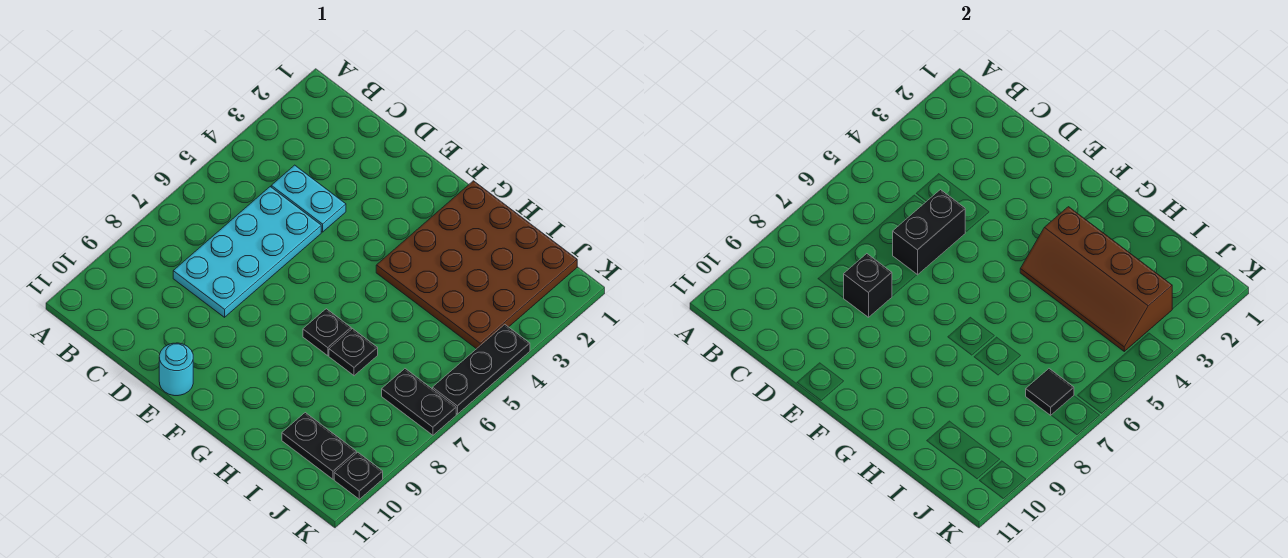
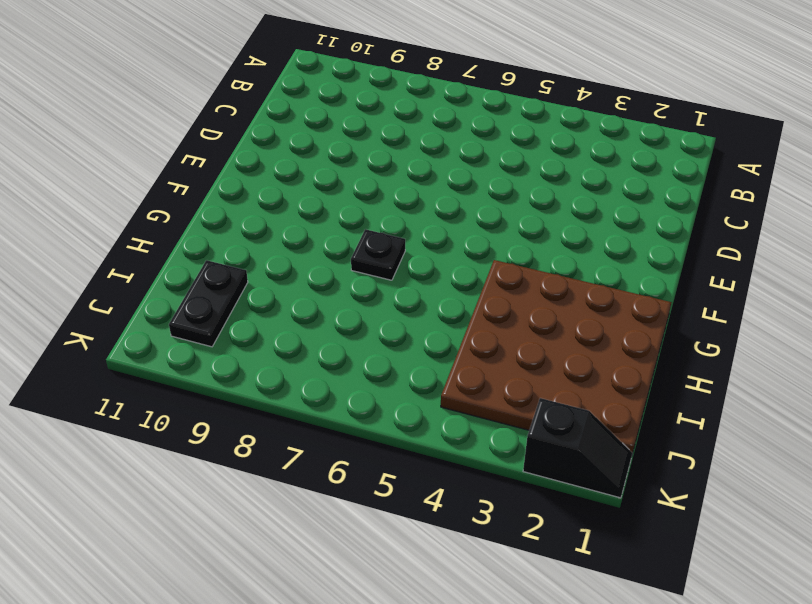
black slope K1:K2 level 1 top 2 -> none
none -> cyan plate C4:D4 level 1
none -> cyan plate C5:D8 level 1
none -> cyan round brick E11 level 1

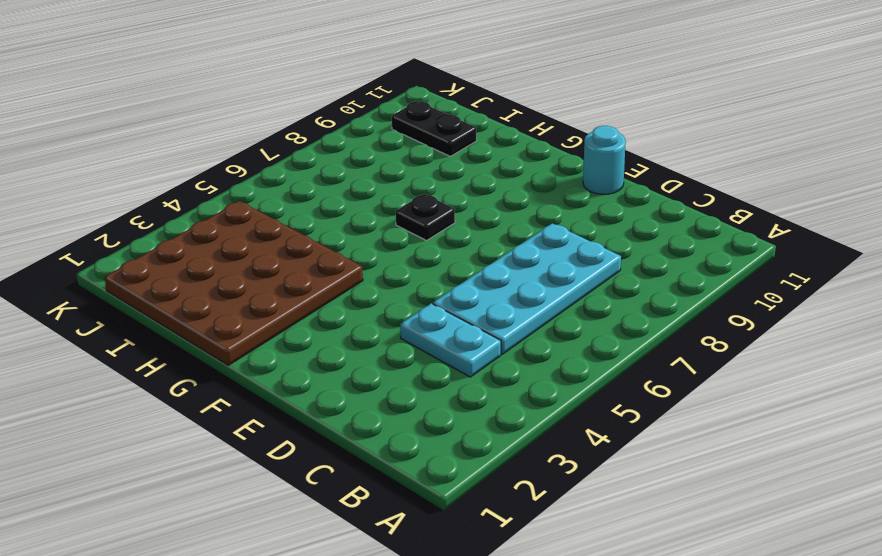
none -> black plate H7 level 1
none -> black plate J7:K7 level 1
none -> black plate K4:K6 level 1

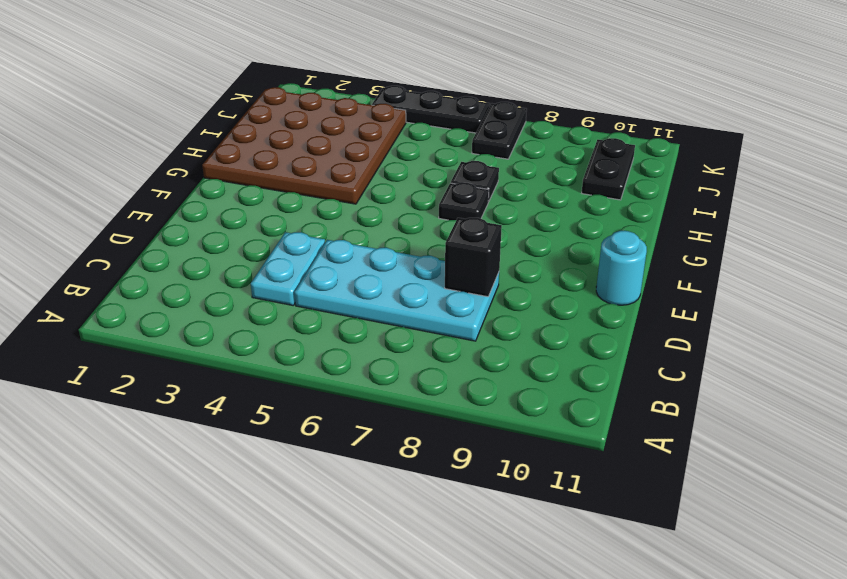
none -> black plate K10 level 1
none -> black brick D5:D6 level 2
none -> brown slope G3:J4 level 2 top 3

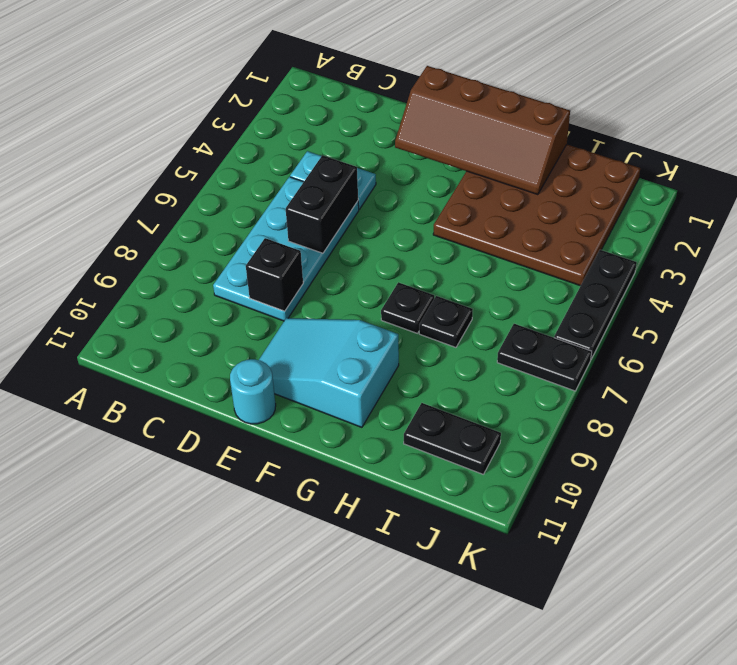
brown slope E1:H2 level 2 top 1 -> brown slope G3:J4 level 2 top 3
cyan slope E9:G10 level 1 top G -> none
none -> black plate K10 level 1
none -> black tile J7 level 2

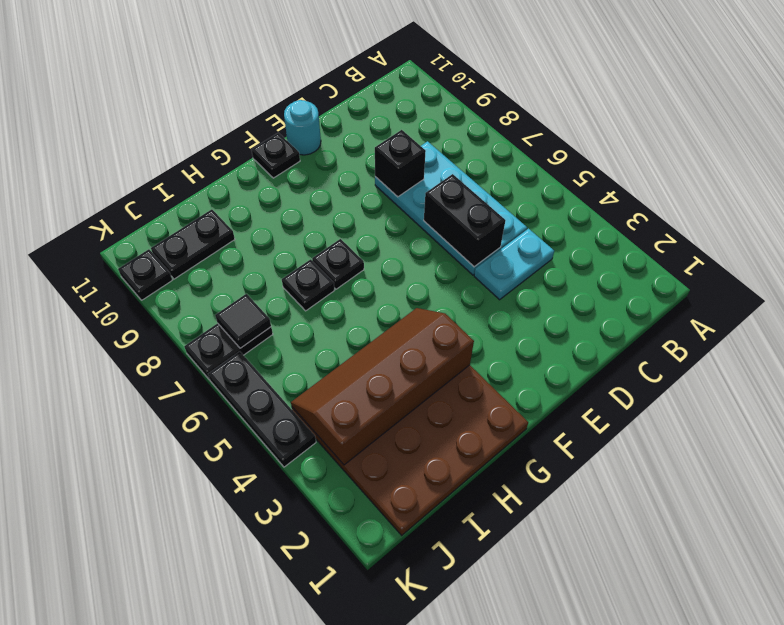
black plate F11 level 1 -> none

